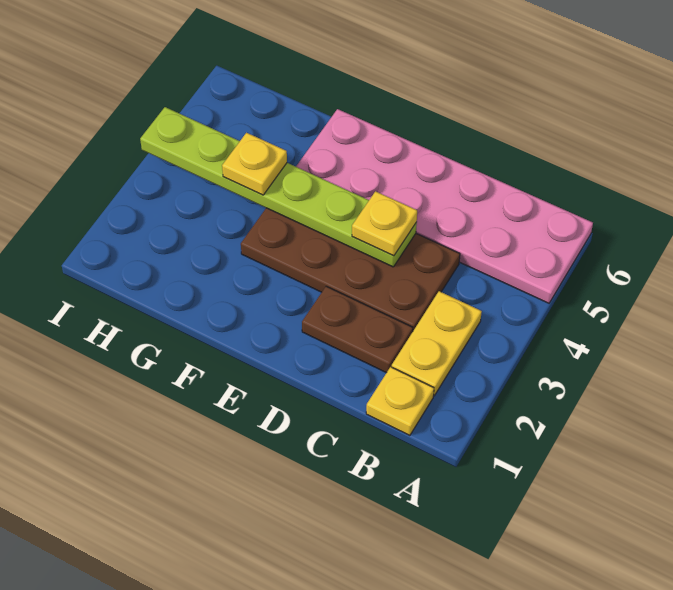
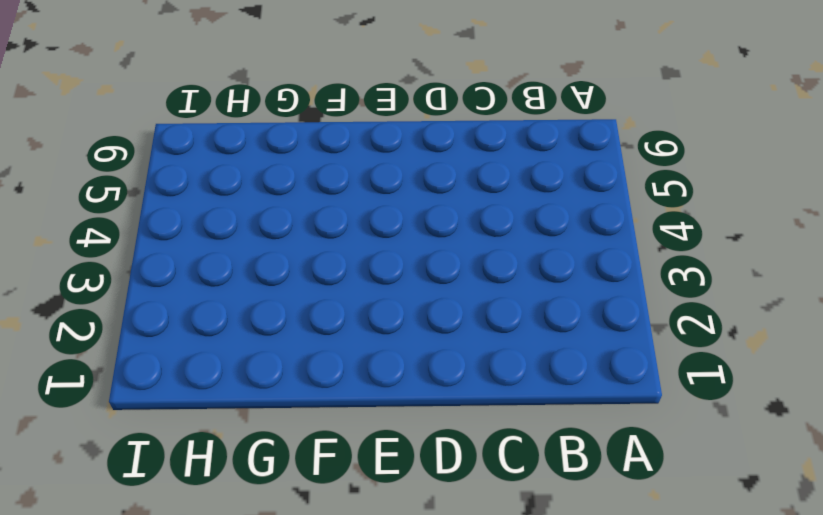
none -> pink plate A5:F6 level 1
none -> yellow plate B1 level 1

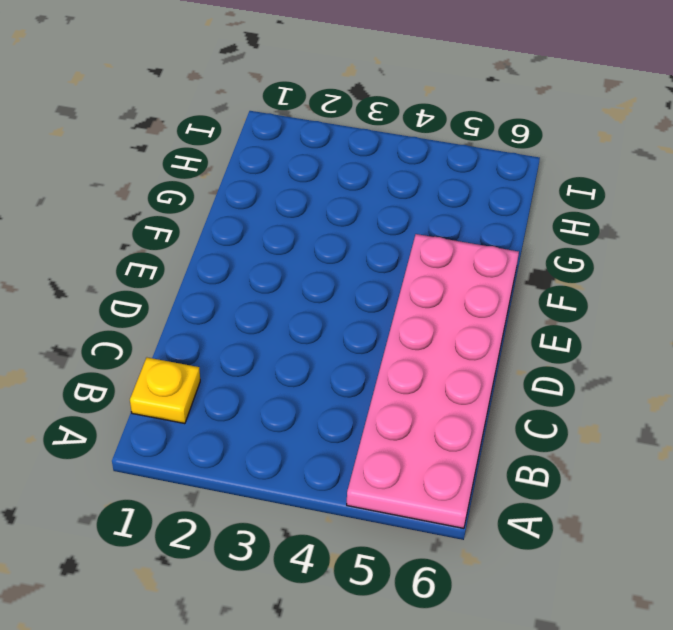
none -> yellow plate B2:B3 level 1
none -> brown plate C2:D2 level 1

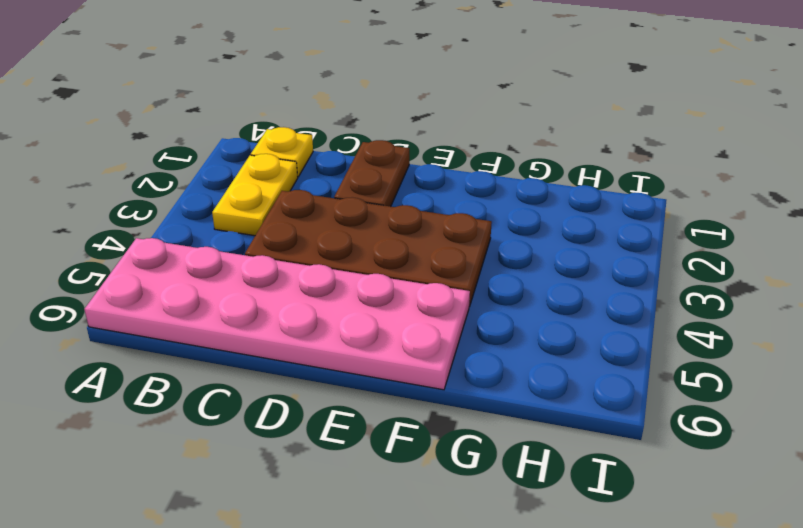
brown plate D1:D2 level 1 -> brown plate C2:D2 level 1
none -> lime plate D4:I4 level 2
none -> yellow plate D4 level 3

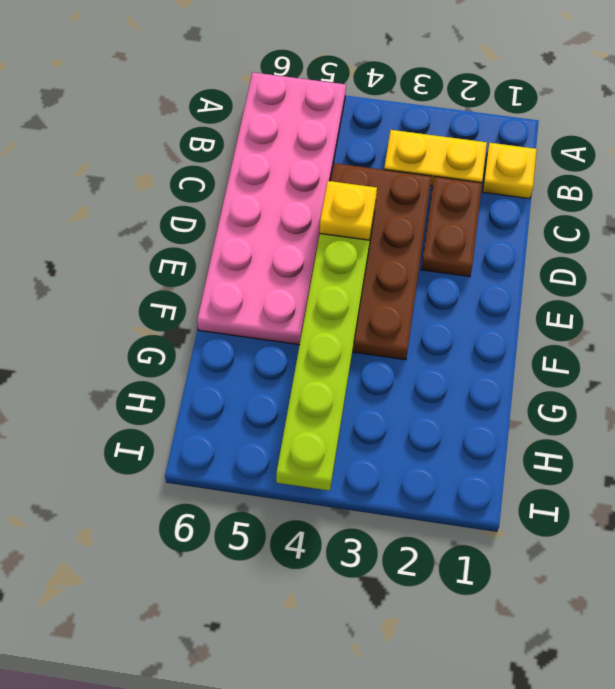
none -> yellow plate G4 level 3

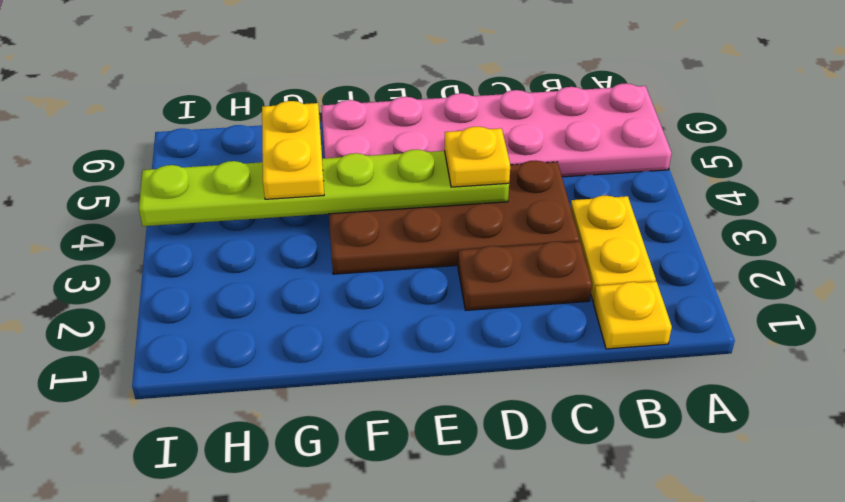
yellow plate G4:G5 level 3 -> yellow plate G4 level 3

